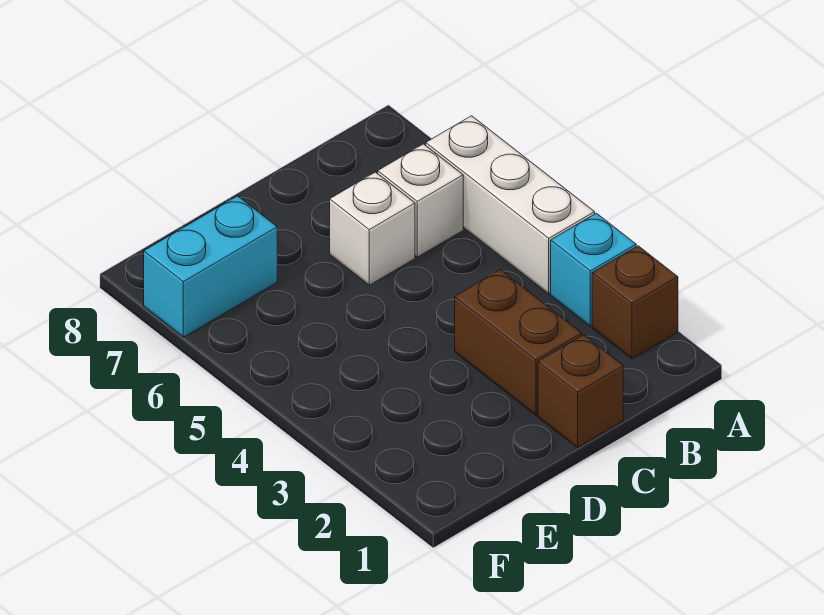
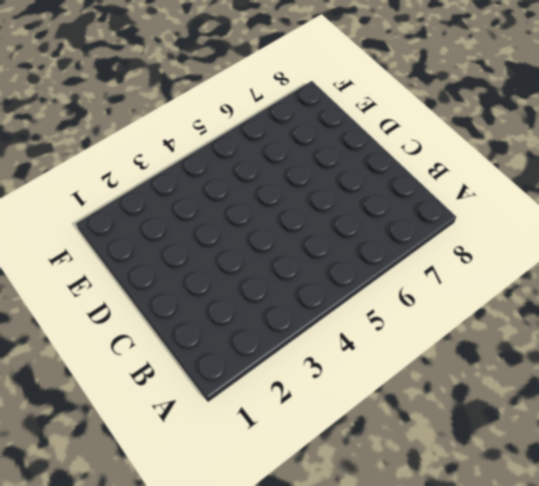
none -> brown brick A2 level 1
none -> cyan brick A3 level 1

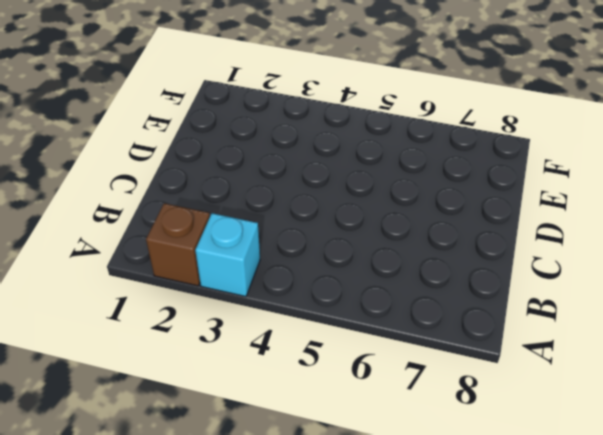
none -> white brick A4:A6 level 1
none -> white brick B6 level 1

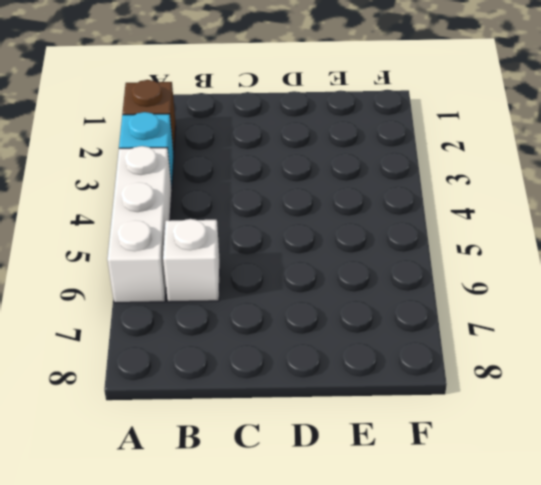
none -> brown brick C1 level 1
none -> brown brick C2:C3 level 1

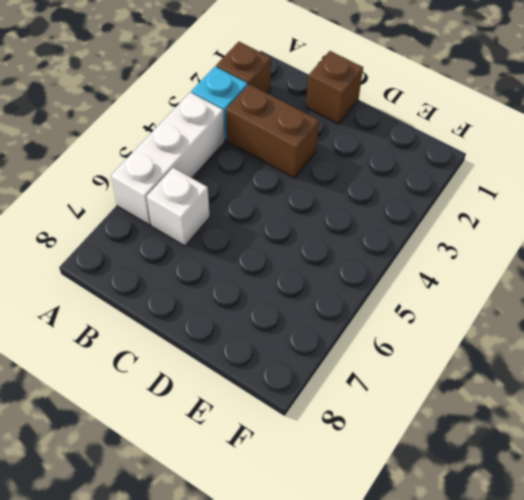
brown brick B3:C3 level 1 -> brown brick C2:C3 level 1
none -> white brick C6 level 1
none -> cyan brick E7:F7 level 1

